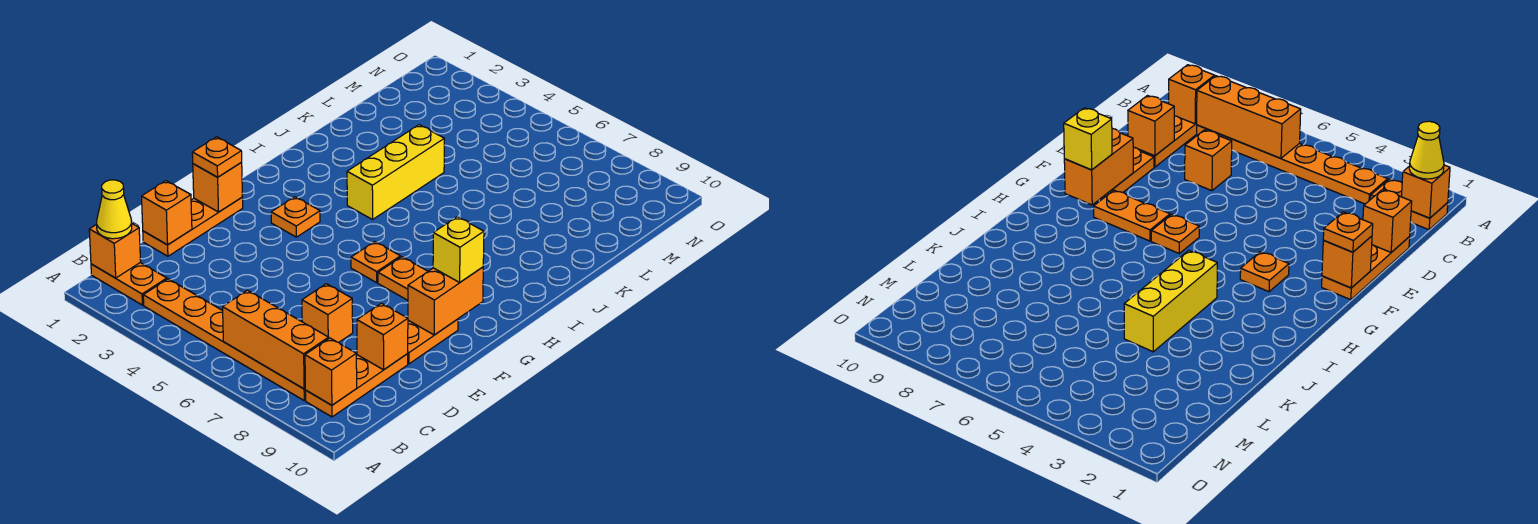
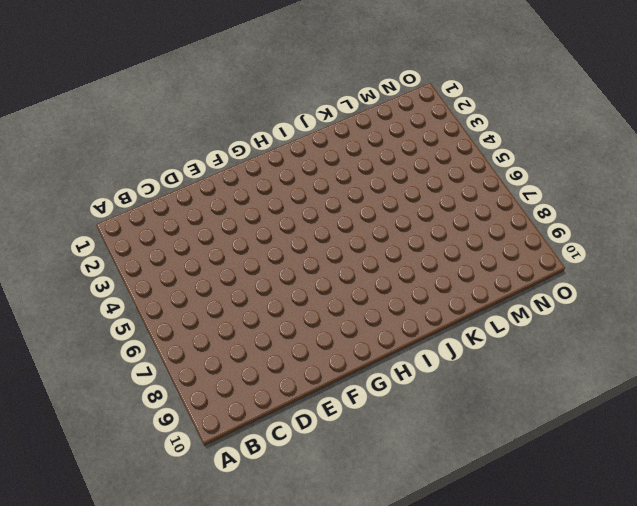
none -> orange plate B1:B2 level 1
none -> orange plate B3:B8 level 1
none -> orange plate B9:D9 level 1

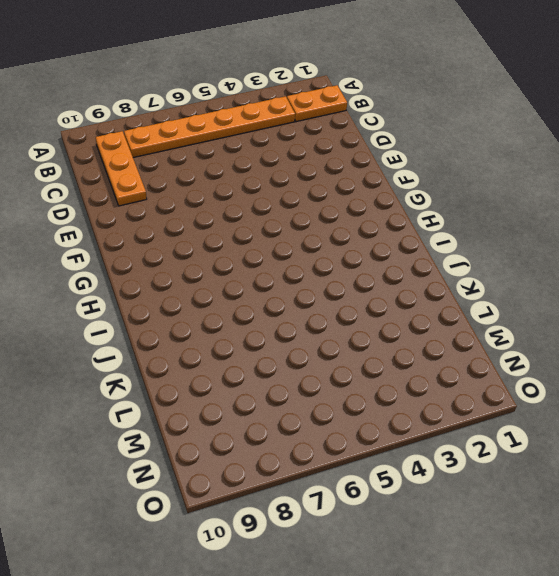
none -> orange plate D1:F1 level 1
none -> orange brick D7 level 1
none -> orange plate E9:F9 level 1

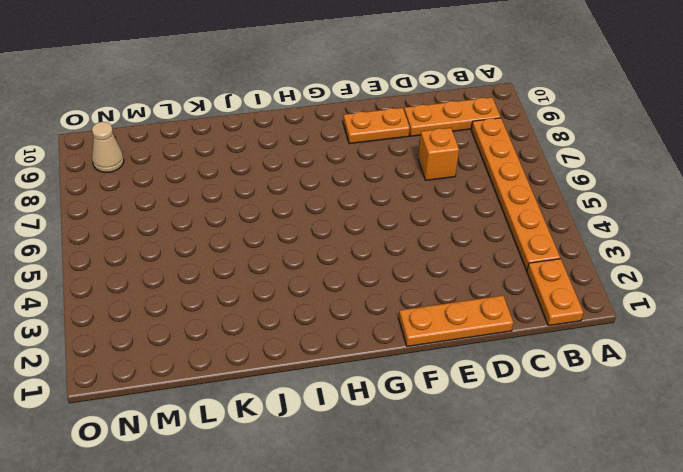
tan cone N9 level 1 -> none
none -> orange plate G3 level 1
none -> orange plate G6 level 1
none -> orange plate G7:G8 level 1

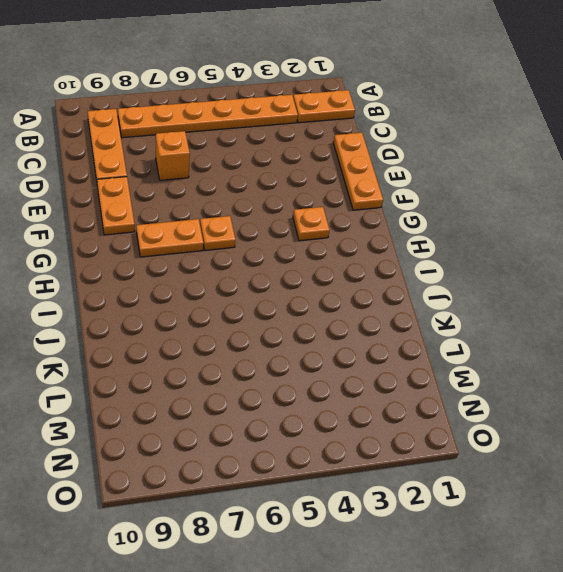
none -> yellow brick I4:K4 level 1
none -> orange brick B1 level 2
none -> orange brick B6:B8 level 2

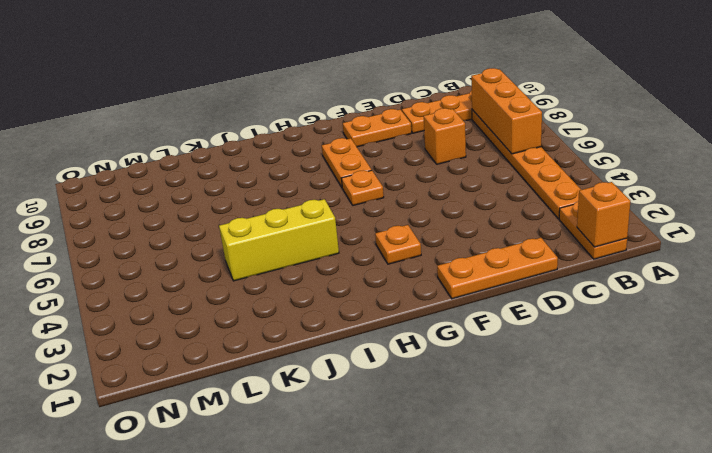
none -> orange brick B9 level 2
none -> orange brick D1 level 2
none -> orange brick D9 level 2

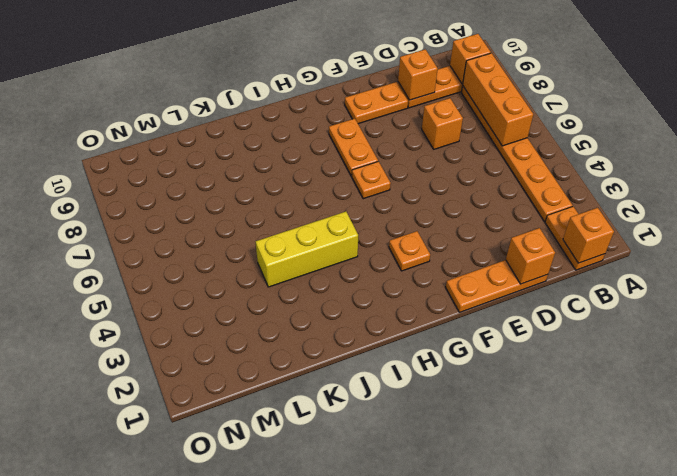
none -> orange brick F1 level 2
none -> orange brick F9:G9 level 2
none -> yellow cone B1 level 3

